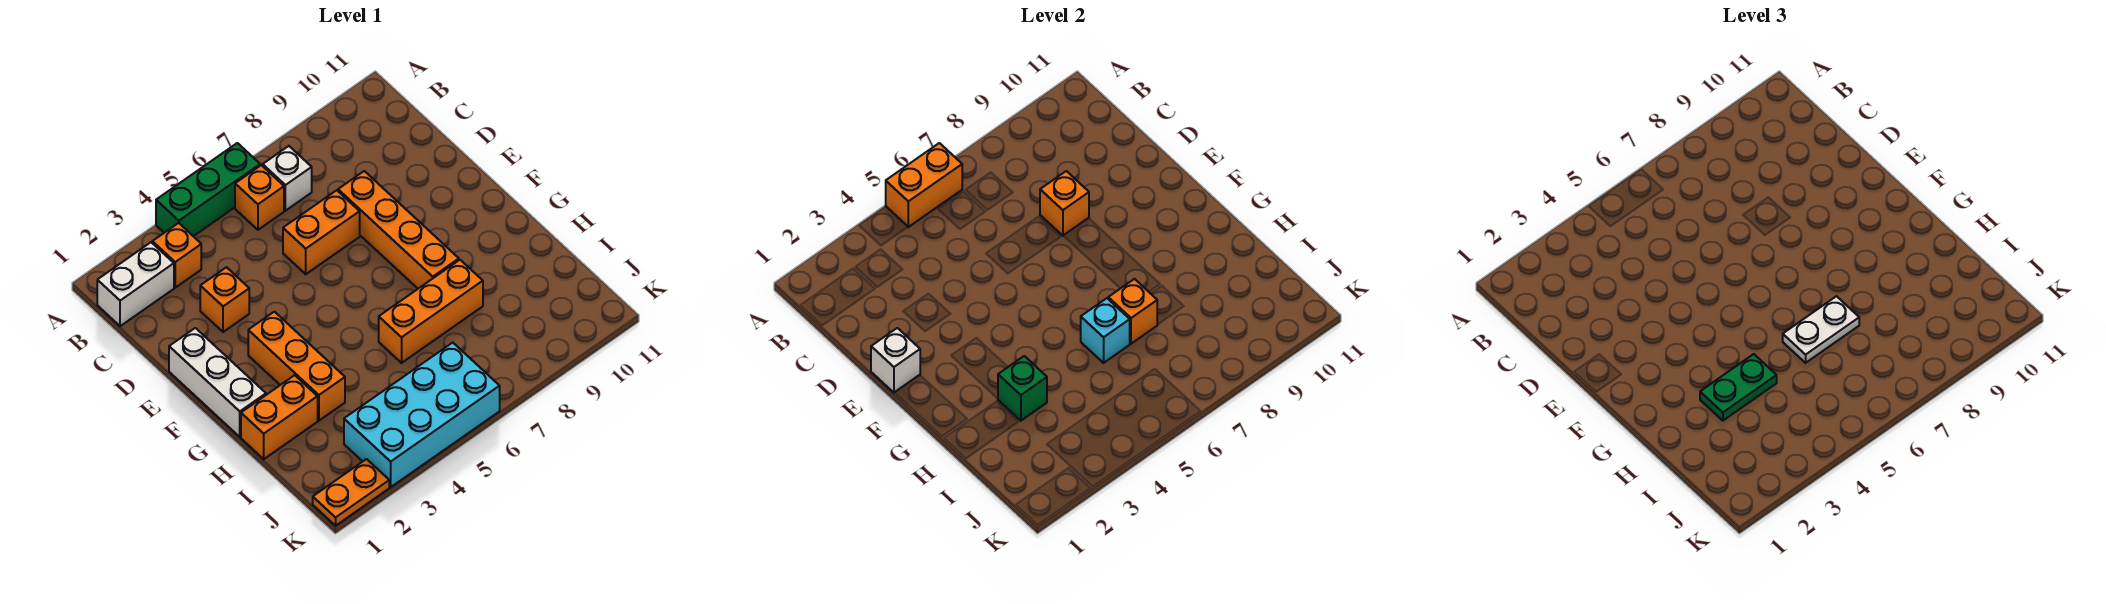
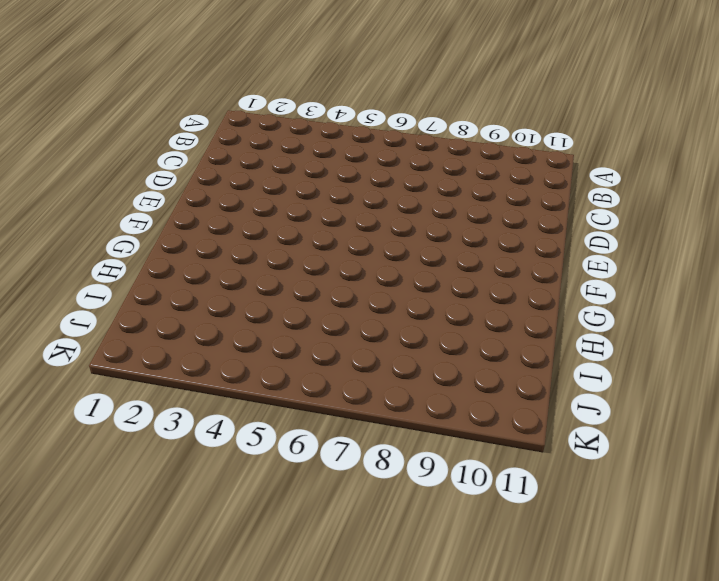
none -> green brick A4:A6 level 1
none -> white brick B1:B2 level 1
none -> orange brick B3 level 1

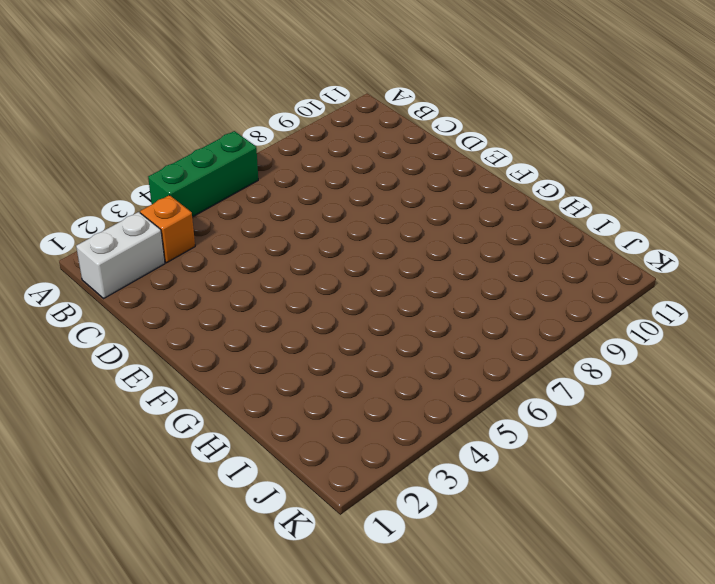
none -> orange brick B6 level 1
none -> white brick B7 level 1
none -> orange brick D3 level 1

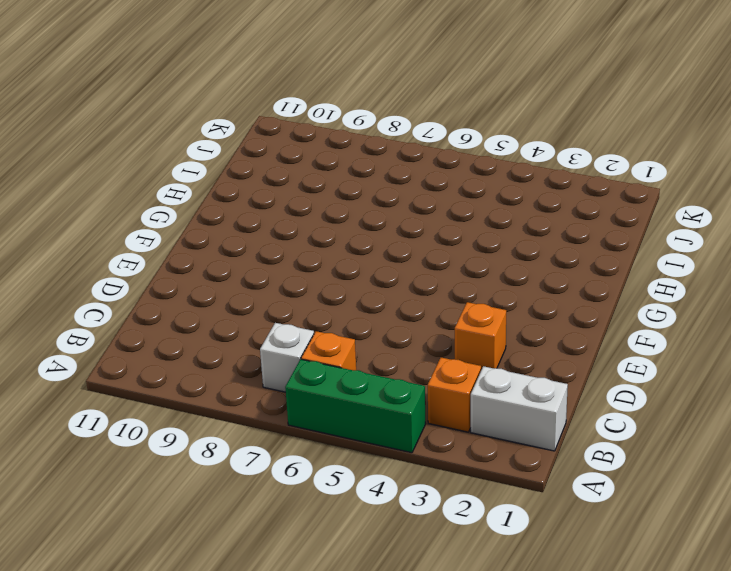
none -> orange brick D6:D7 level 1
none -> orange brick D8:G8 level 1
none -> white brick E1:G1 level 1

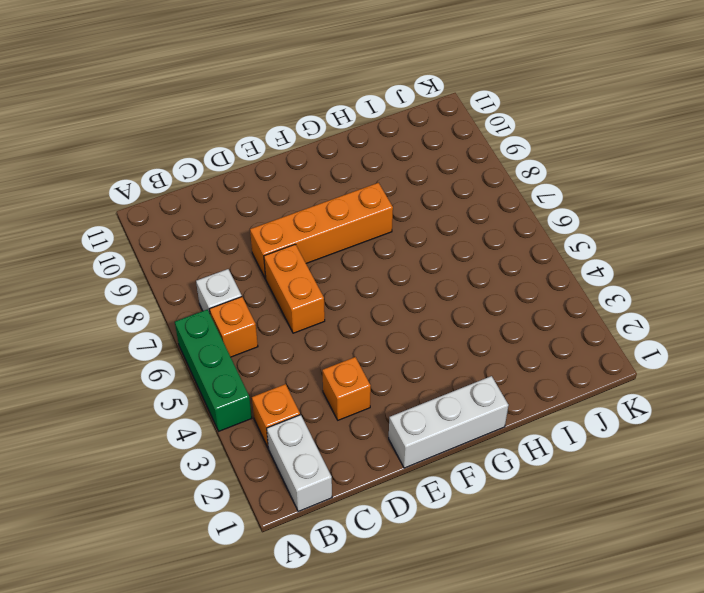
none -> orange brick F3:H3 level 1
none -> orange brick H1:H2 level 1
none -> orange brick H6:H8 level 1

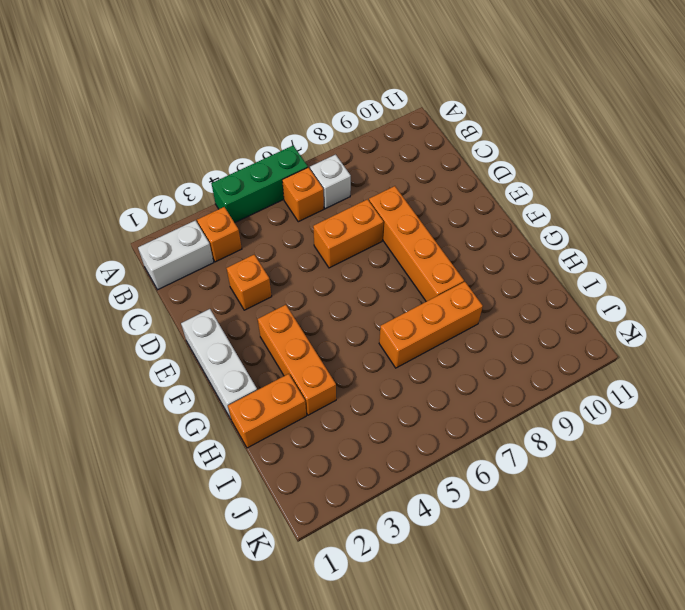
none -> cyan brick J3:K6 level 1
none -> orange plate K1:K2 level 1
none -> orange brick A5:A6 level 2

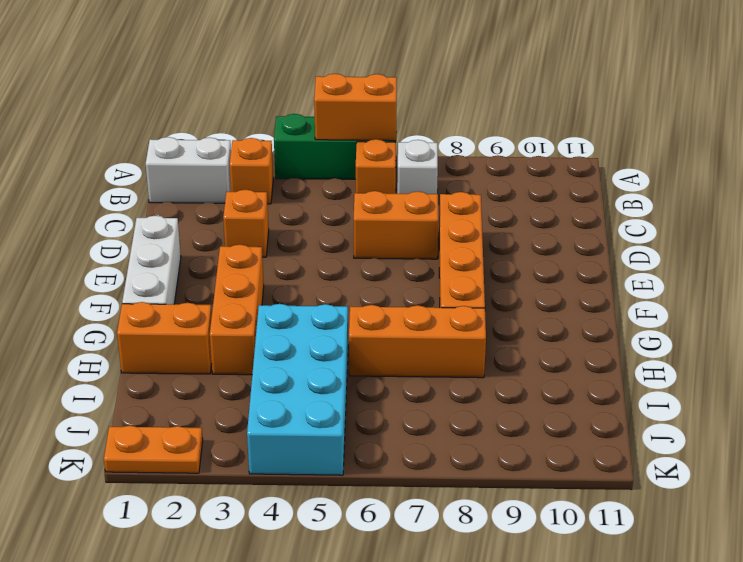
cyan brick H4:K5 level 1 -> cyan brick J3:K6 level 1
none -> orange brick D8 level 2
none -> white brick E1 level 2
none -> green brick H3 level 2

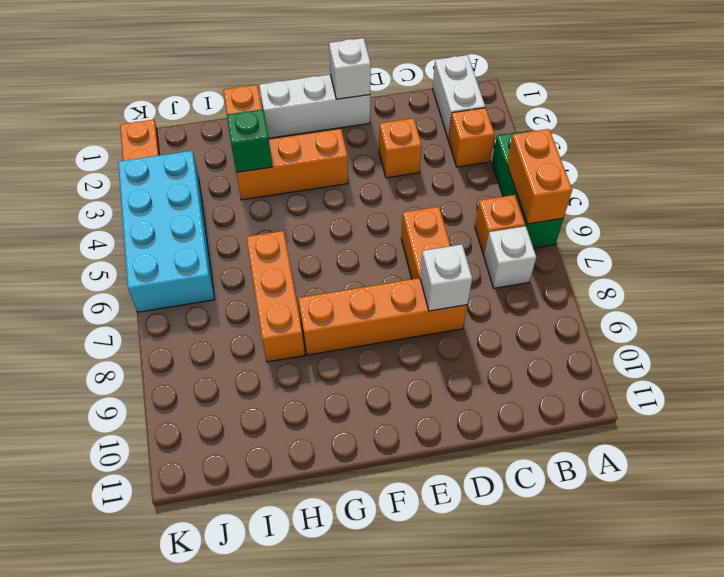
white brick D8 level 2 -> orange brick D8 level 2
none -> cyan brick H6 level 2
none -> orange brick H7 level 2
none -> green plate H3:H4 level 3

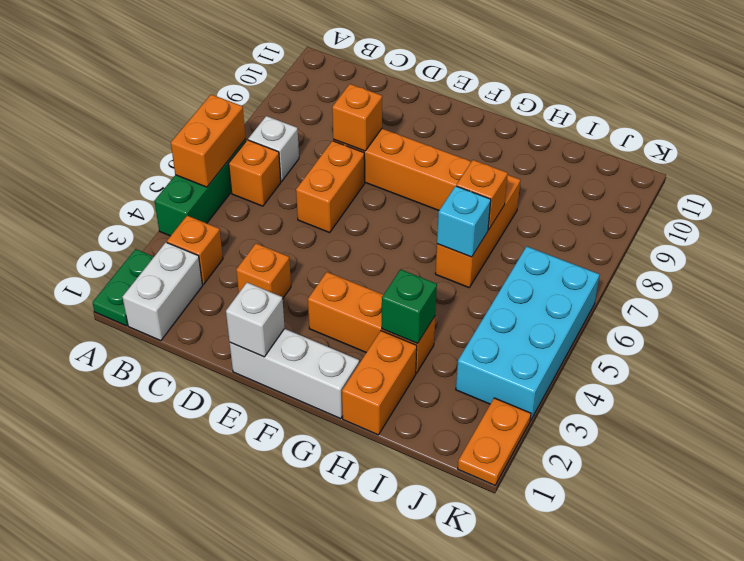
green plate A1:A2 level 1 -> green plate H3:H4 level 3
none -> white plate H6:H7 level 3

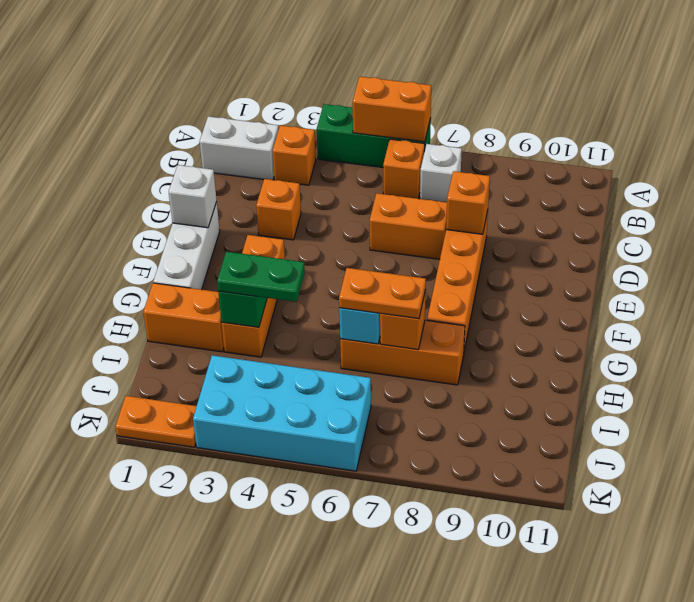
orange plate H6:H7 level 3 -> white plate H6:H7 level 3

